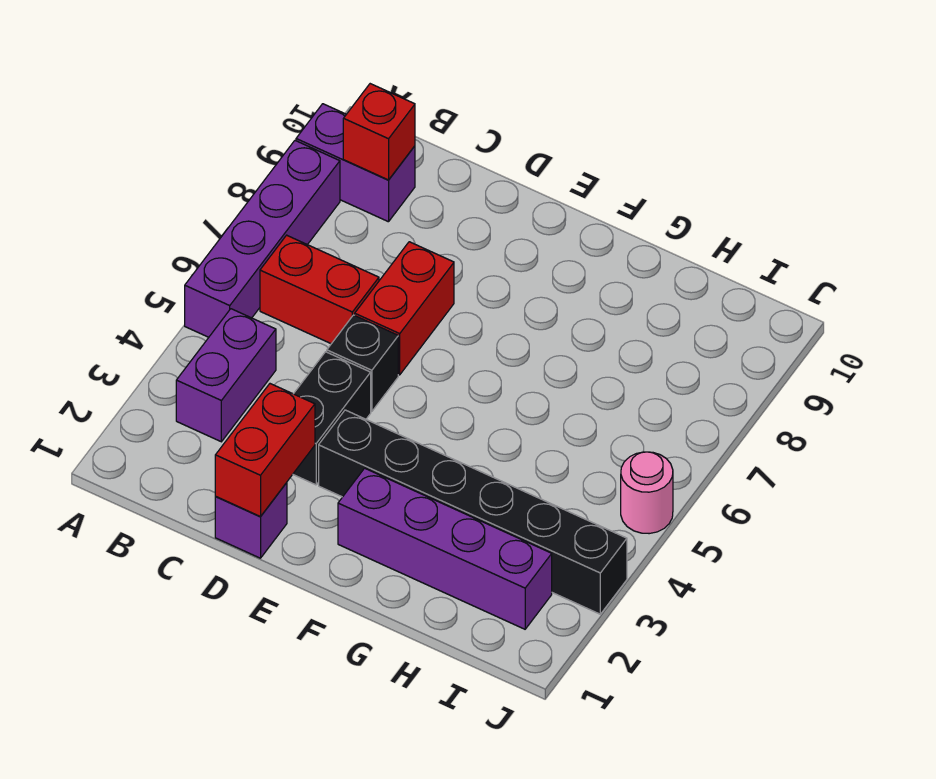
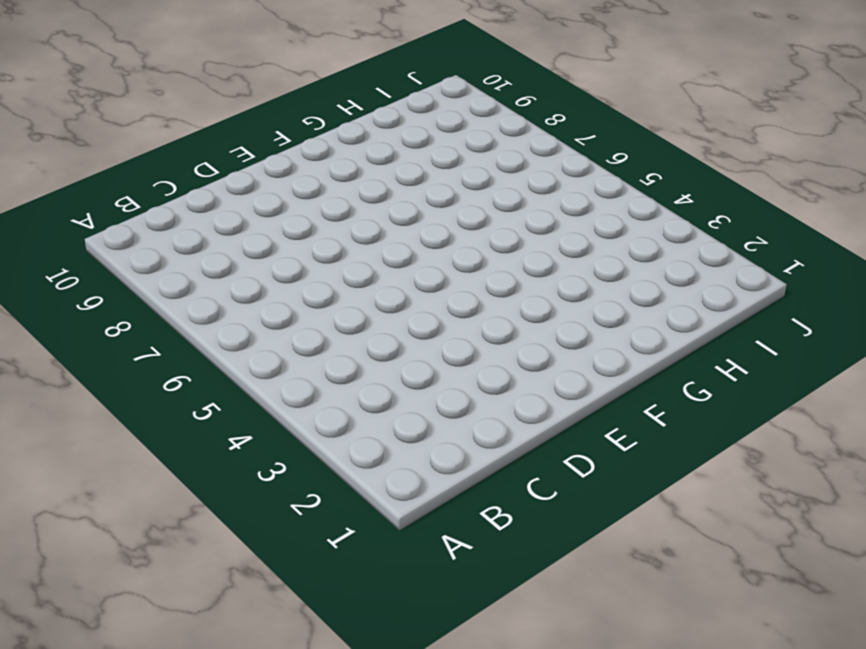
none -> purple brick A5:A8 level 1
none -> purple brick A9:B9 level 1
none -> purple brick B3:B4 level 1

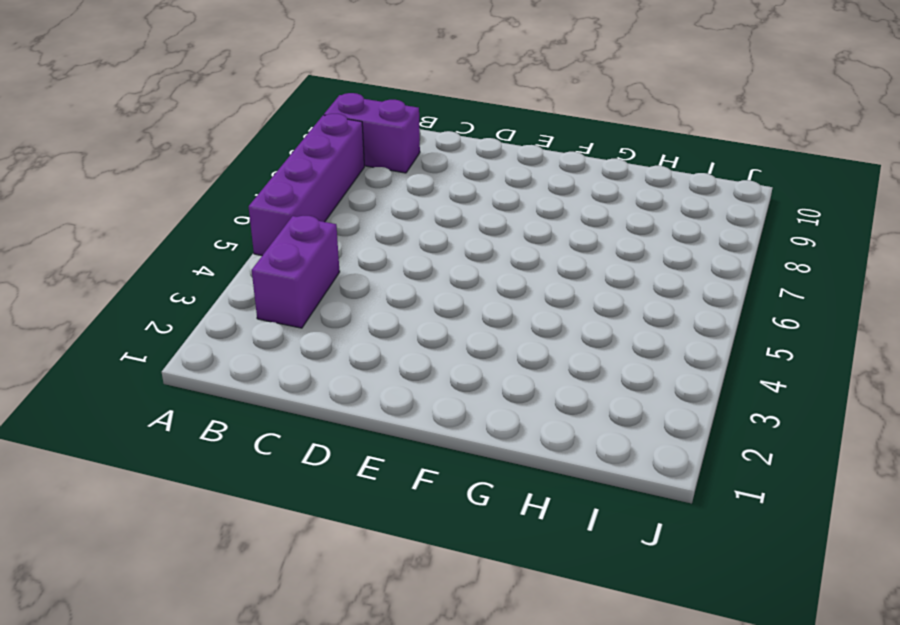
none -> red brick B6:C6 level 1
none -> purple brick D1 level 1
none -> black brick D3:D4 level 1

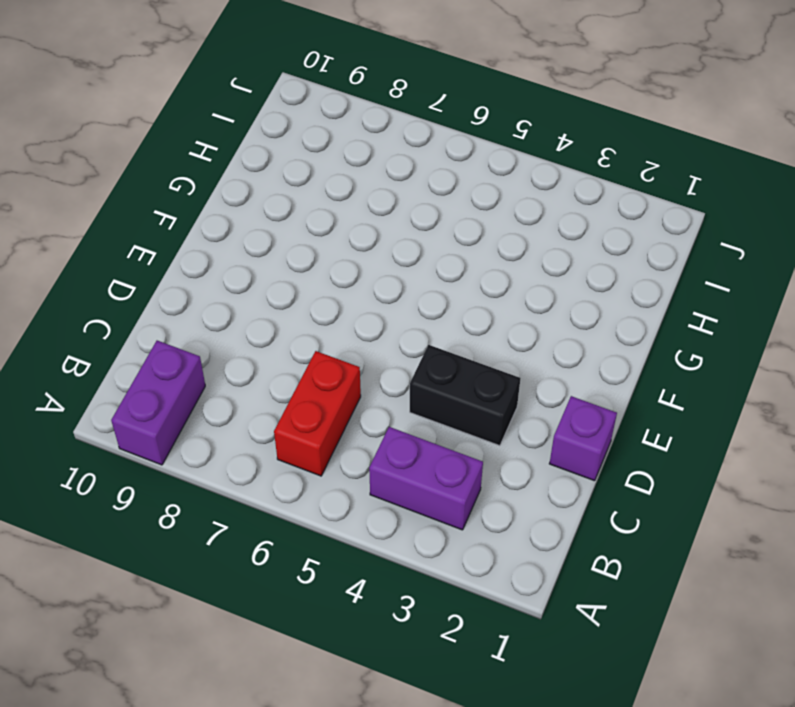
none -> purple brick A5:A8 level 1
none -> black brick D5 level 1
none -> red brick D6:D7 level 1

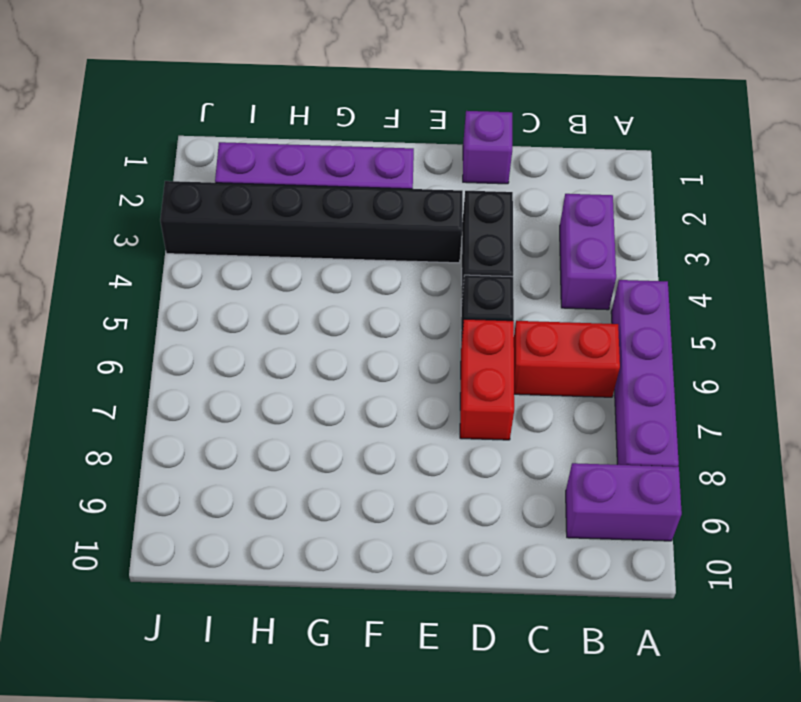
none -> pink round brick J5 level 1
none -> red brick B9 level 2
none -> red brick D1:D2 level 2

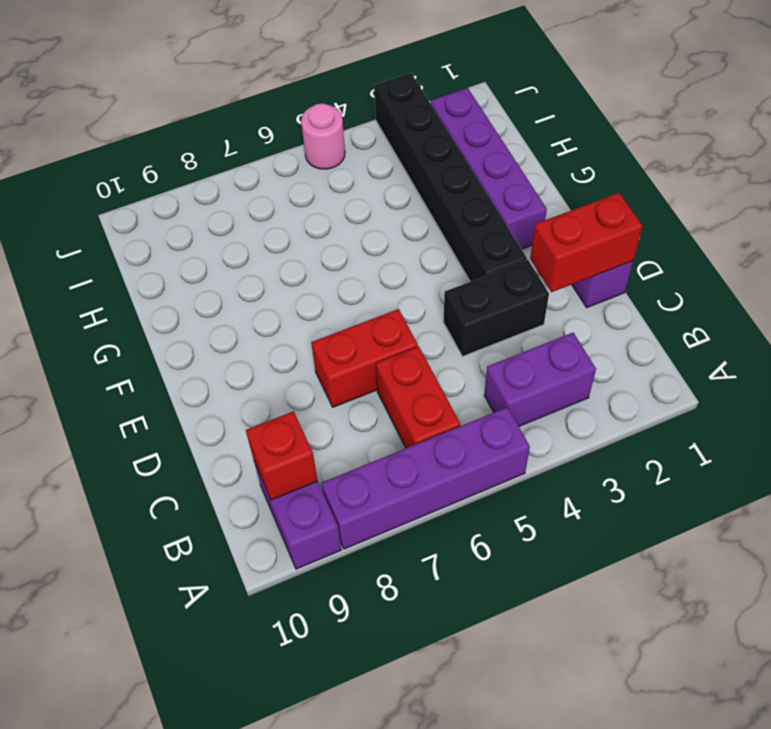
none -> black brick D5 level 1

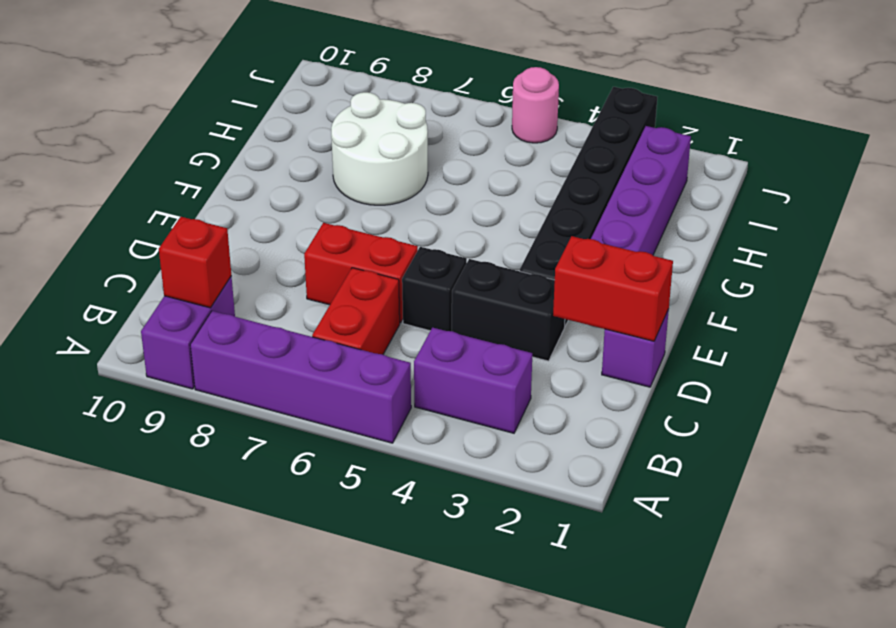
white round brick G7:H8 level 1 -> none

